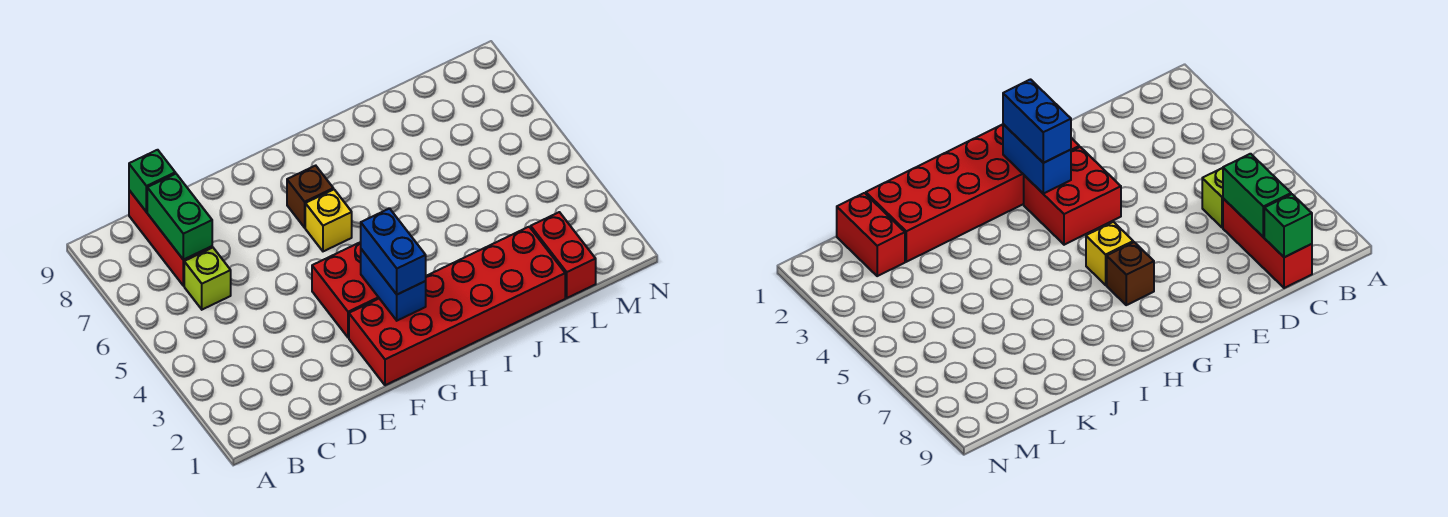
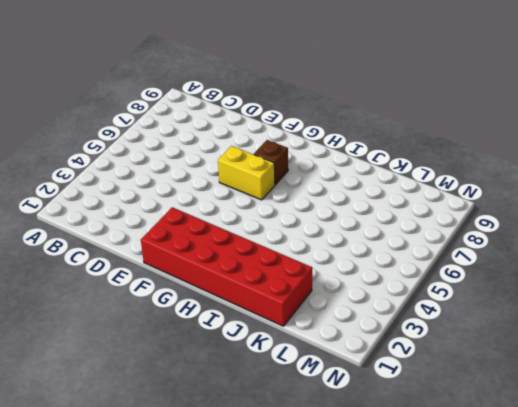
yellow brick F6:G6 level 1 -> yellow brick G6 level 1
none -> lime brick C6 level 1
none -> red brick C7:C9 level 1

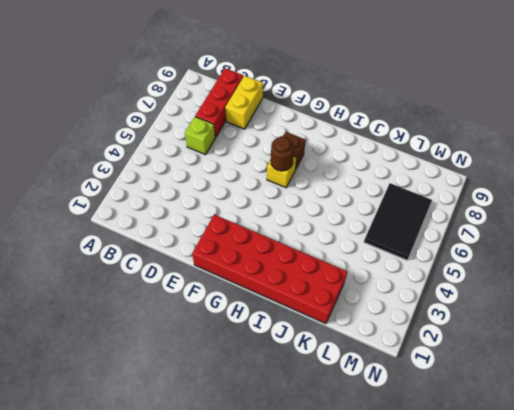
yellow brick D8:D9 level 1 -> none
brown round brick G6 level 2 -> none
black tile L5:M7 level 1 -> none
none -> red brick F3:G4 level 1
none -> red brick L1:L2 level 1

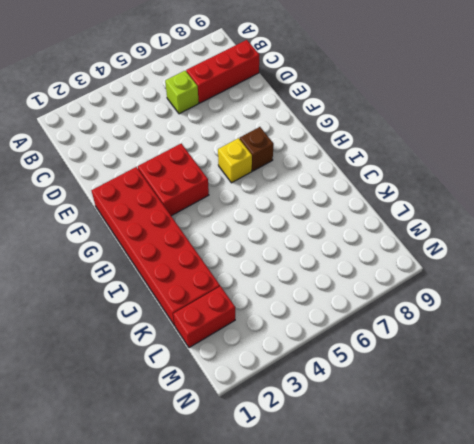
none -> green brick C7:C8 level 2
none -> green brick C9 level 2

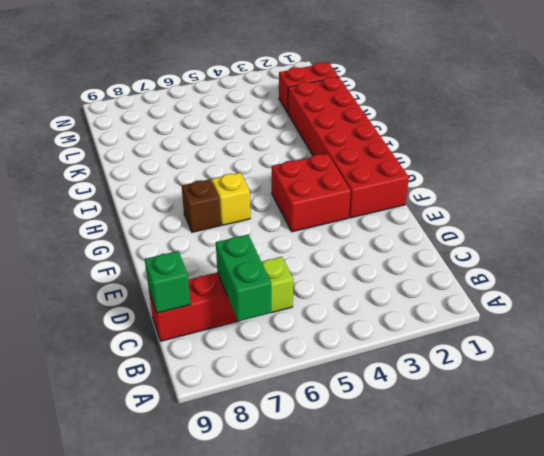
green brick B7:C7 level 2 -> green brick C7:C8 level 2
none -> blue brick G2:G3 level 2
none -> blue brick G2:G3 level 3

